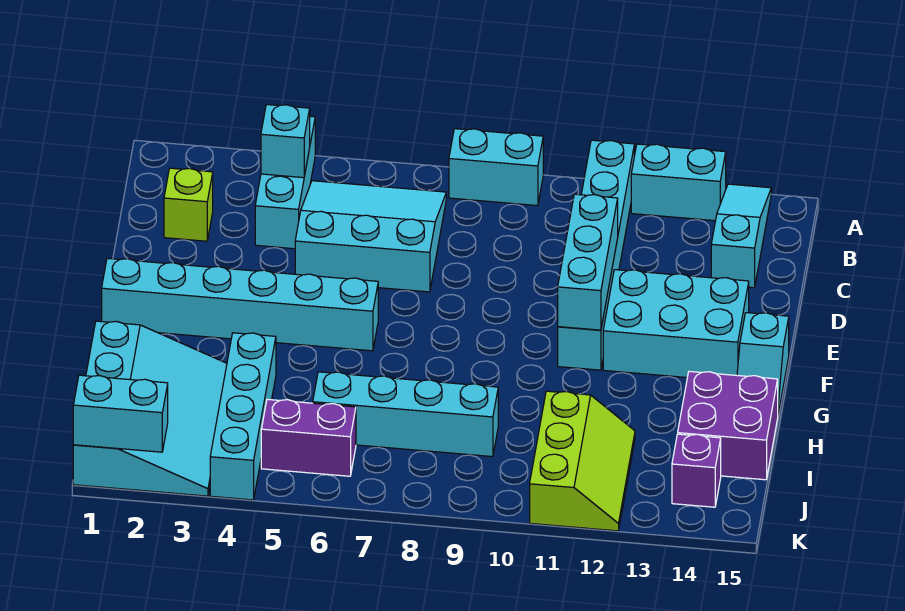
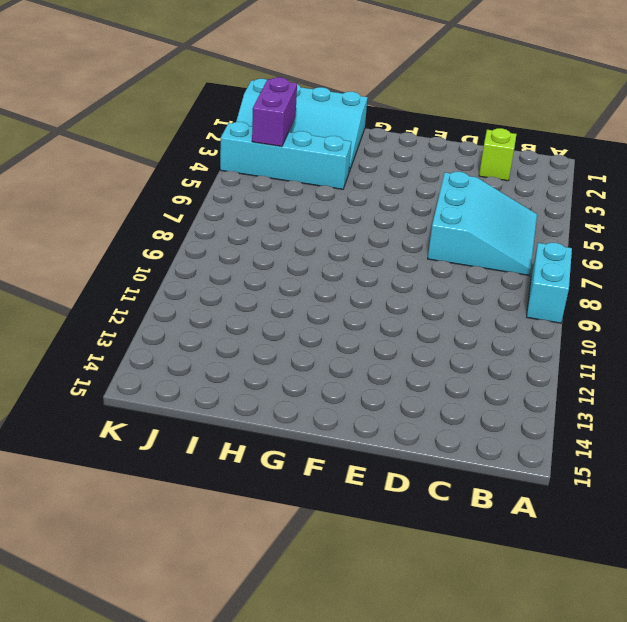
purple brick J3:J4 level 2 -> purple brick J5:J6 level 1
none -> cyan brick A4:C4 level 1
none -> cyan brick A11:F11 level 1
none -> cyan brick A12:A13 level 1

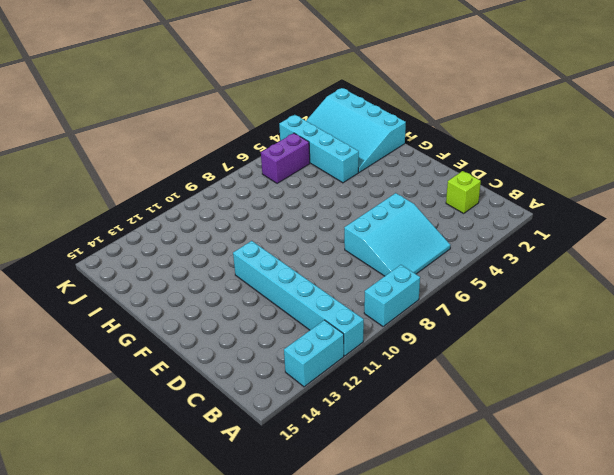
none -> cyan brick A4:C4 level 1
none -> cyan slope A14:C14 level 1 top C
none -> cyan brick E12:F14 level 1

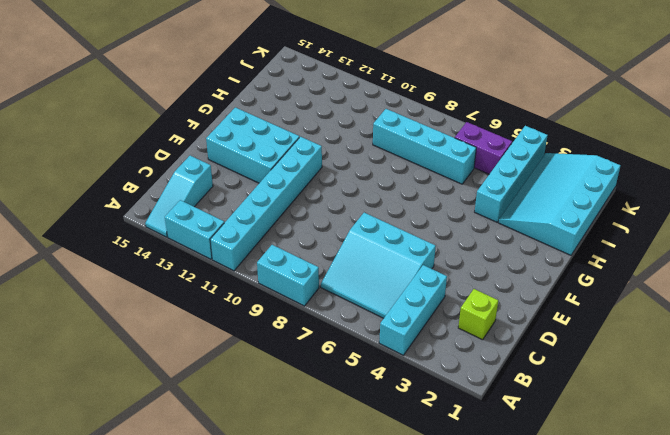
none -> cyan brick F1:F6 level 1
none -> cyan slope F15:G15 level 1 top F
none -> purple brick H14:I15 level 1

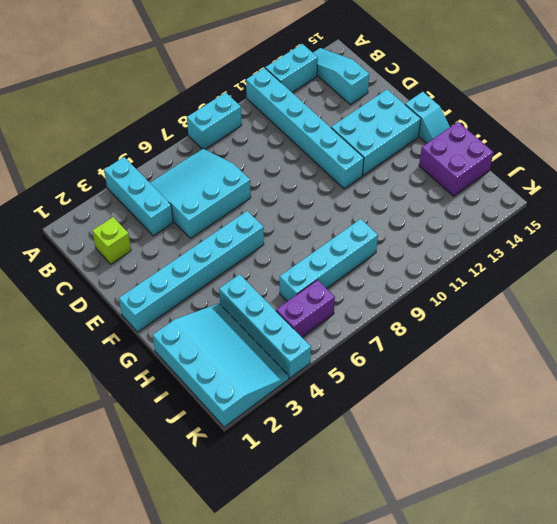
none -> lime slope I11:K12 level 1 top 11
none -> purple brick J14 level 1
none -> cyan brick B4 level 2

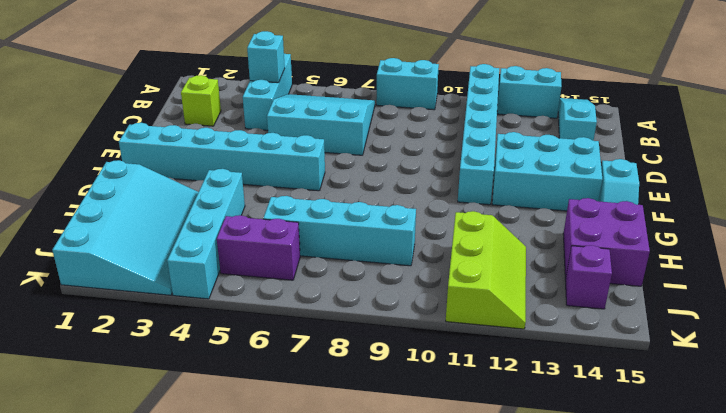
none -> cyan brick D11:F11 level 2
none -> cyan brick K1:K2 level 2

